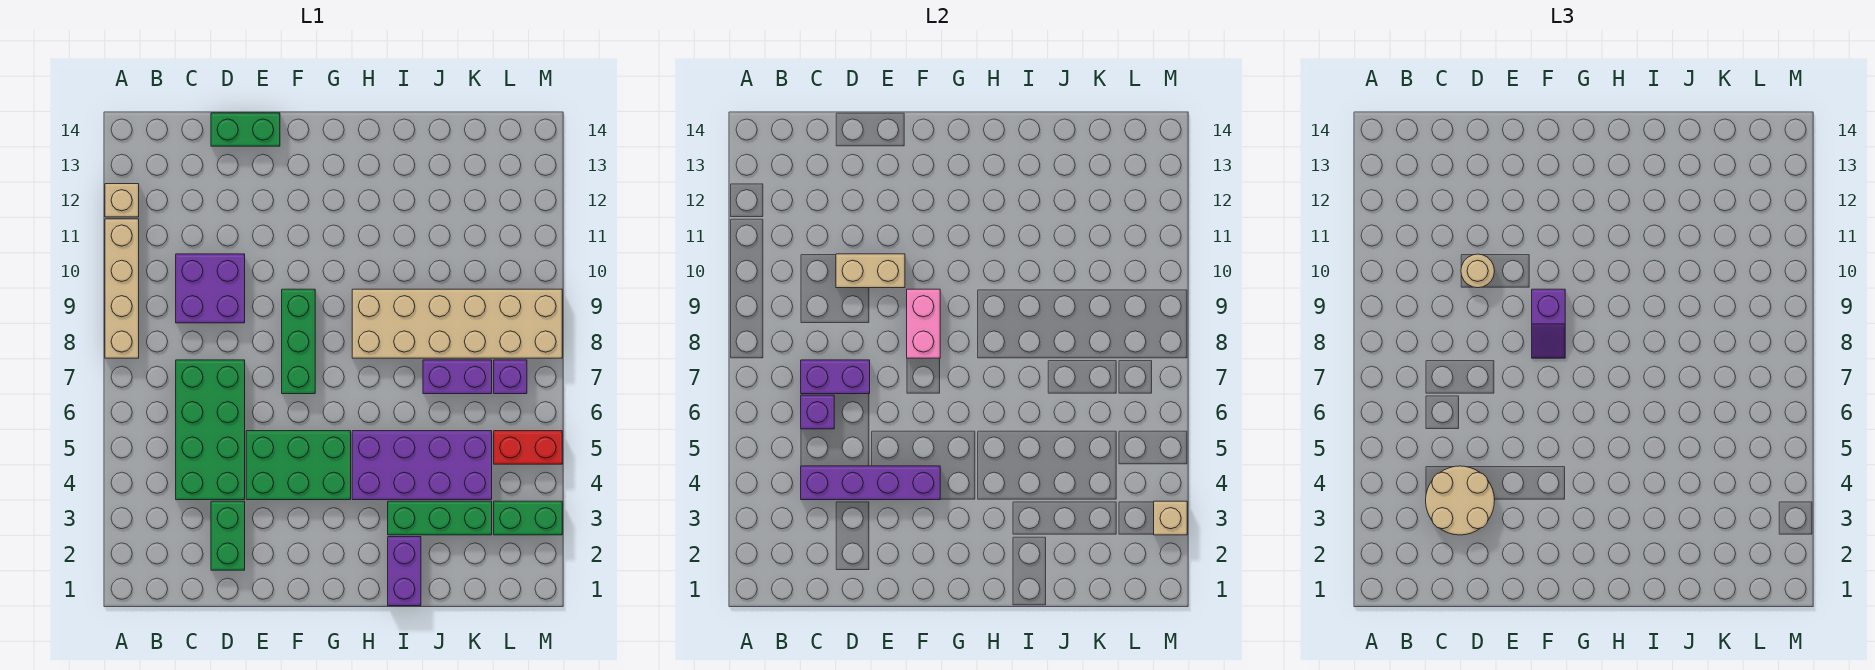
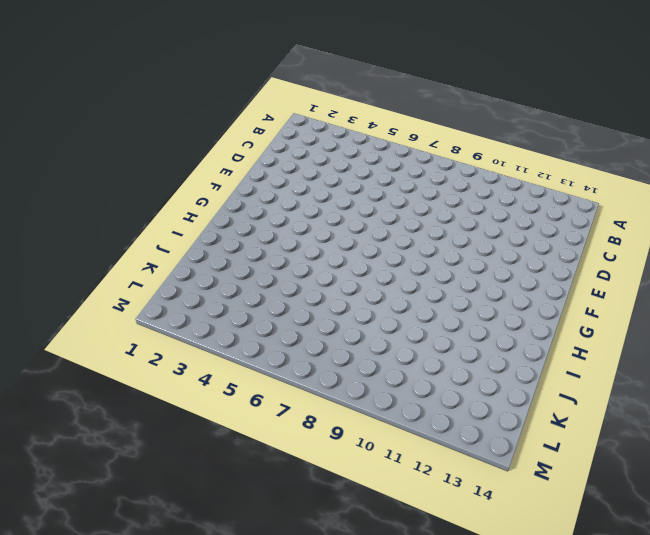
none -> tan brick A8:A11 level 1
none -> tan brick A12 level 1
none -> green brick C4:D7 level 1

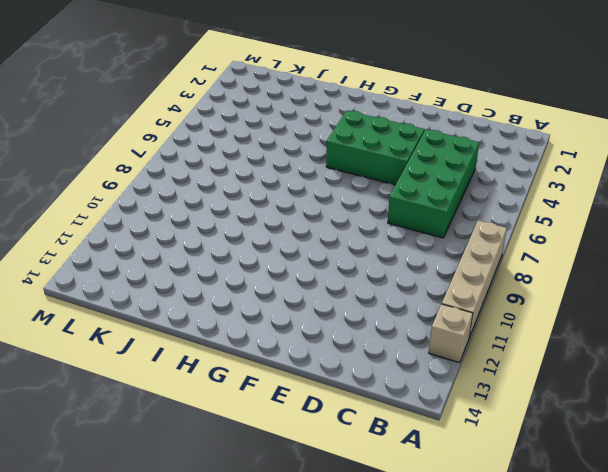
none -> purple brick C9:D10 level 1
none -> green brick D2:D3 level 1
none -> green brick D14:E14 level 1

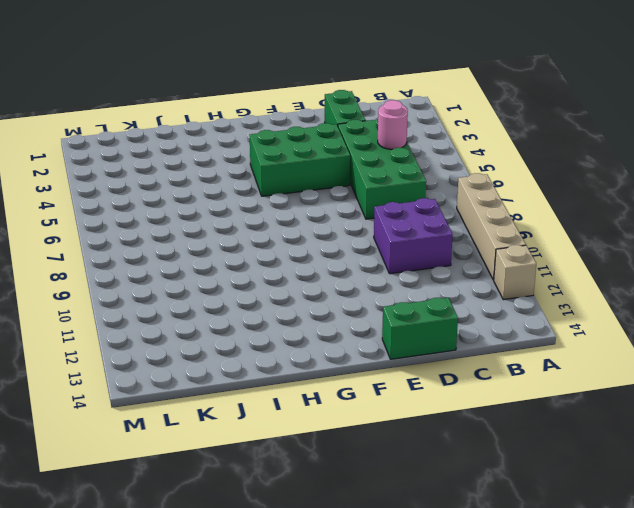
pink round brick C5 level 2 -> none
none -> green brick F7:F9 level 1
none -> purple brick H4:K5 level 1
none -> tan brick H8:M9 level 1

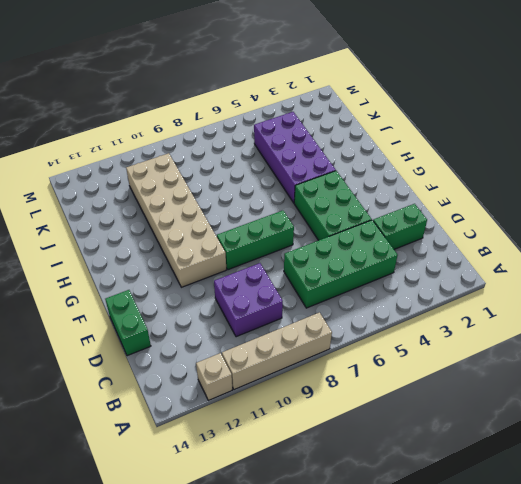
tan brick F10:K11 level 1 -> tan brick H8:M9 level 1
none -> purple brick I1:I2 level 1
none -> green brick I3:K3 level 1
none -> purple brick J7:K7 level 1

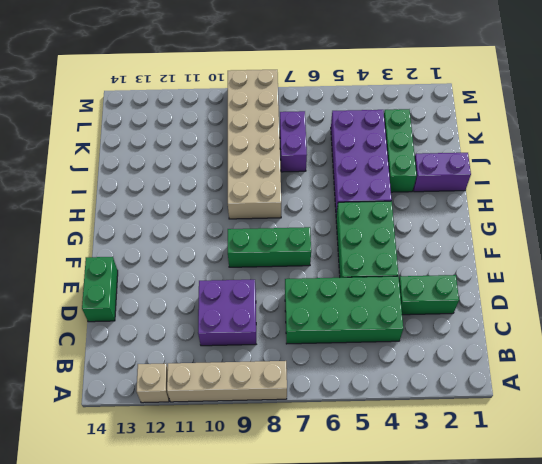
none -> green brick L3:M3 level 1
none -> red brick L5:M5 level 1
none -> purple brick L7 level 1

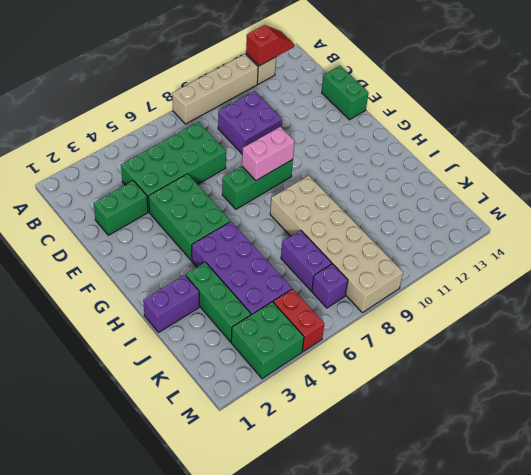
red slope A12:A13 level 2 top 12 -> none
green brick L3:M4 level 1 -> green brick L3:M3 level 1
none -> purple brick C4:F4 level 2
none -> purple brick C6 level 2
none -> purple brick C7:D7 level 2

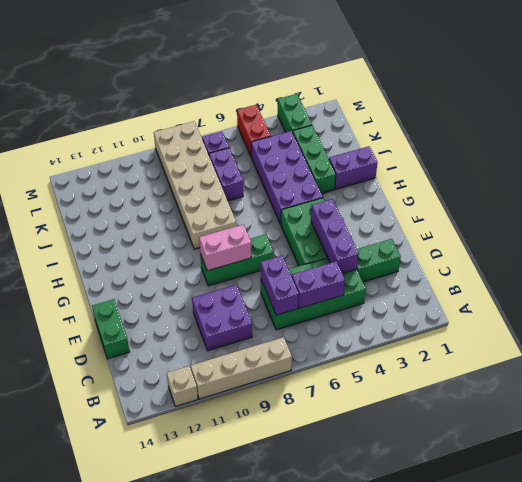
purple brick C5:C6 level 2 -> purple brick C6 level 2
purple brick D4:F4 level 2 -> purple brick C4:F4 level 2
none -> tan brick D10:E10 level 2
none -> tan brick M3 level 2
none -> tan round brick C3:D4 level 3

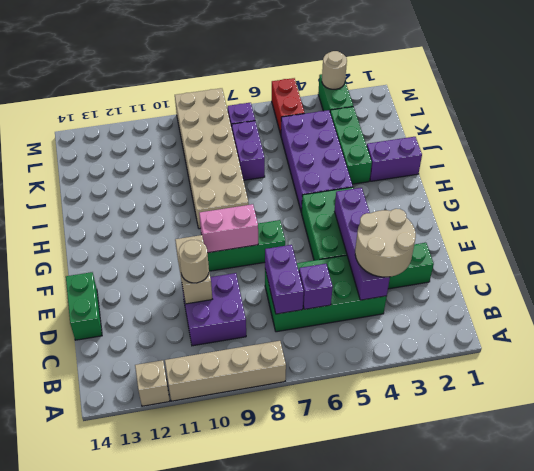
tan round brick M3 level 2 -> tan brick M3 level 2
none -> purple slope F8:F9 level 3 top 9

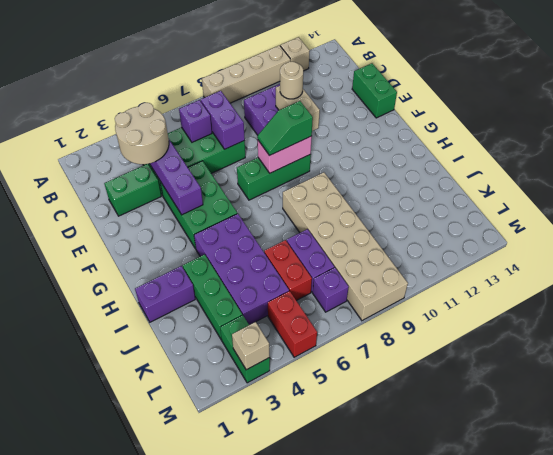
green slope F8:F9 level 3 top 9 -> purple slope F8:F9 level 3 top 9
red brick J6:K6 level 1 -> none

